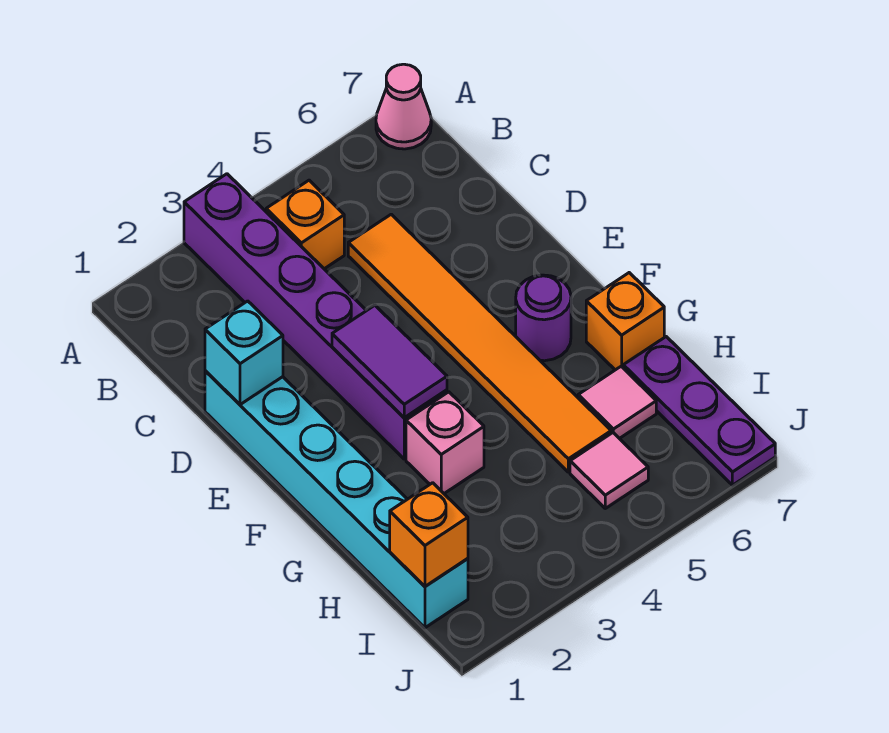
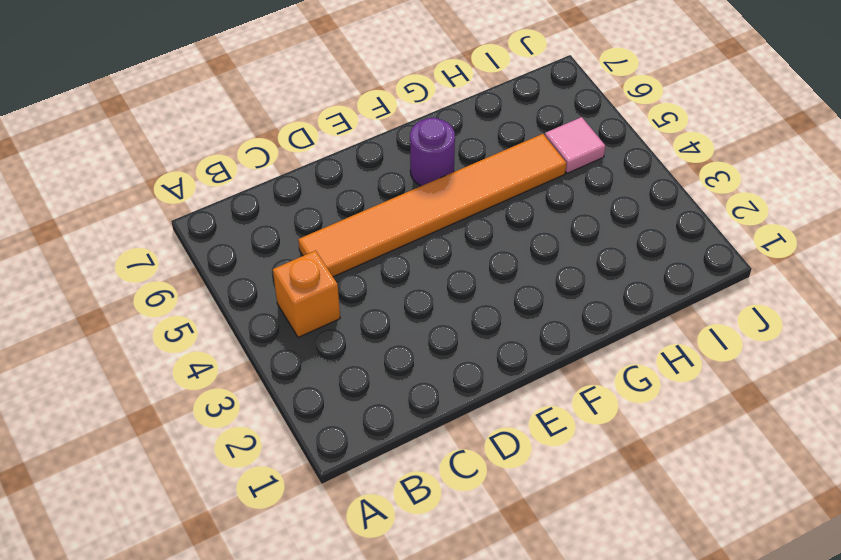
none -> purple brick A3:F3 level 1
none -> pink cone A7 level 1
none -> cyan brick D1:I1 level 1

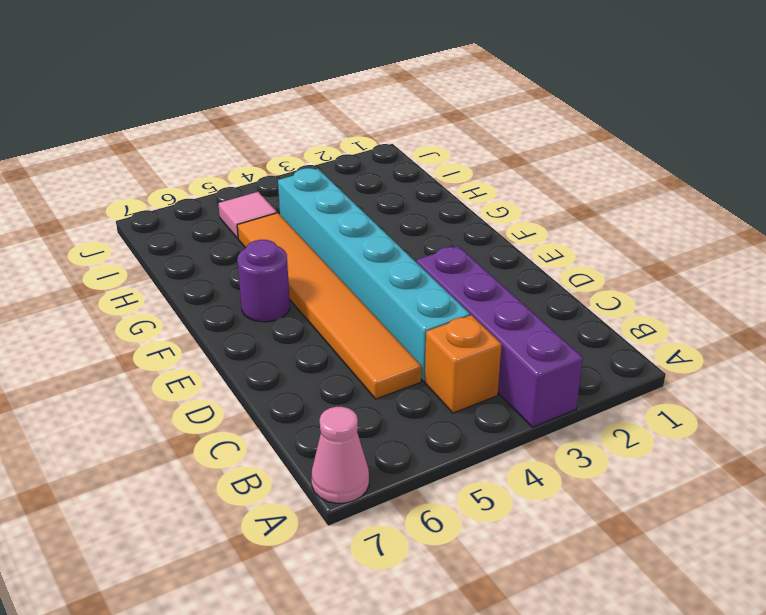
purple brick A3:D3 level 1 -> purple brick A3:F3 level 1
cyan brick C4:H4 level 1 -> cyan brick D1:I1 level 1
none -> pink brick G3 level 1
none -> orange brick G7 level 1
none -> pink tile H6 level 1

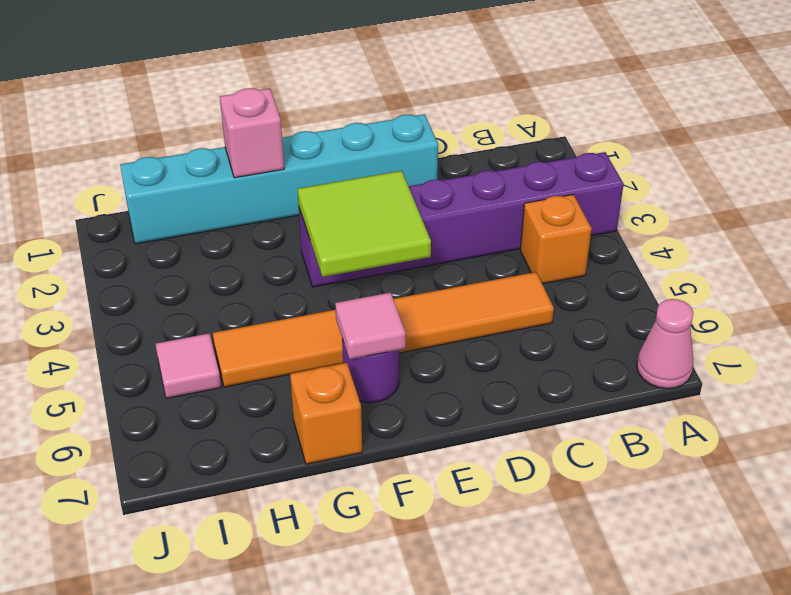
lime tile E3:F4 level 2 -> purple tile E3:F3 level 2
pink tile F6 level 2 -> pink tile H6 level 1
pink brick G1 level 2 -> pink brick G3 level 1
none -> purple plate H7:J7 level 1
none -> cyan brick D1 level 2
none -> orange brick I1 level 2

